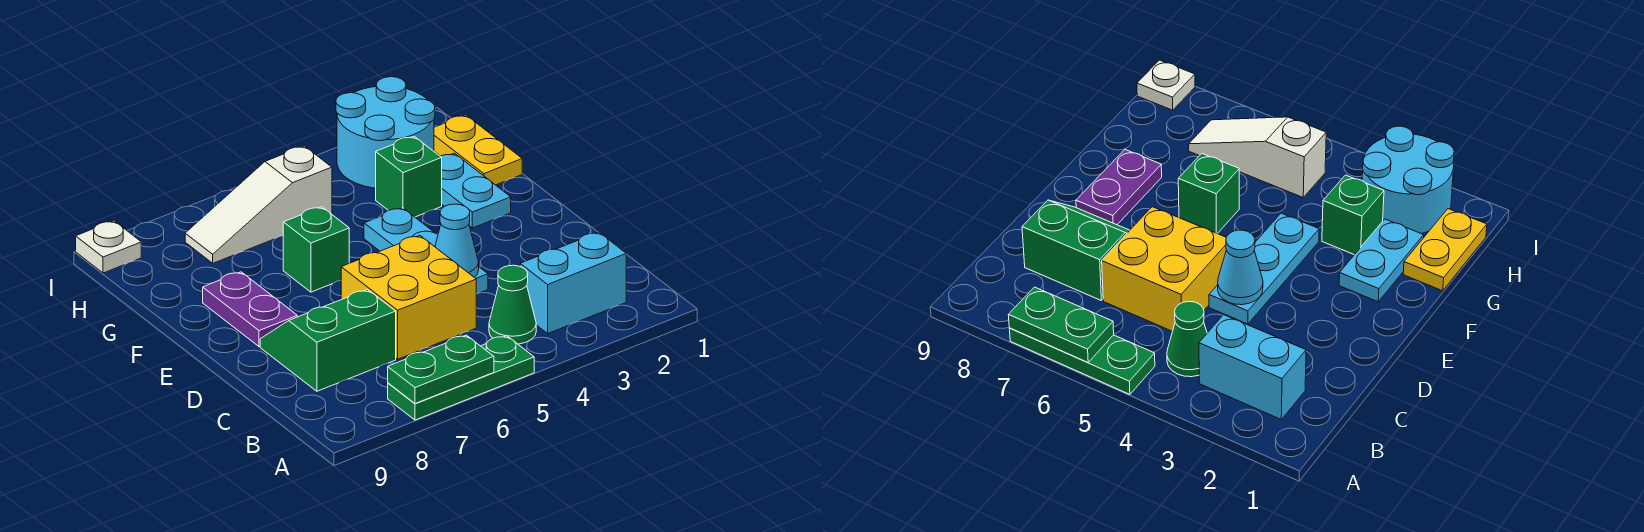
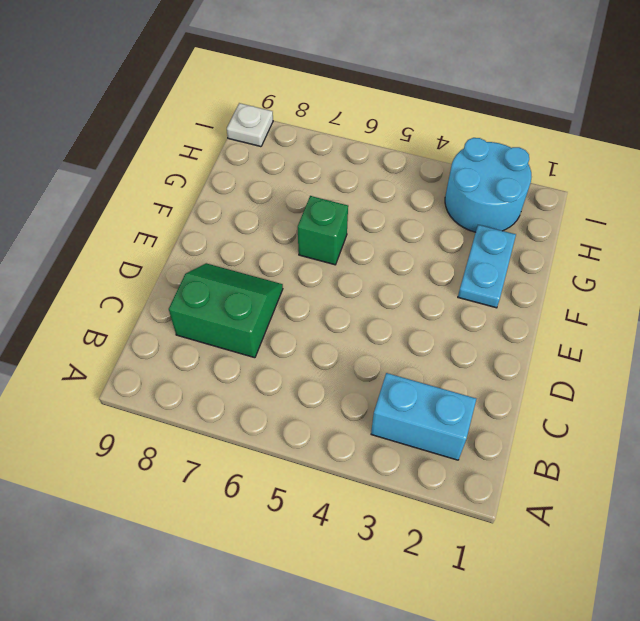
none -> green plate A5:A7 level 1
none -> green cone B4 level 1
none -> yellow brick C5:D6 level 1

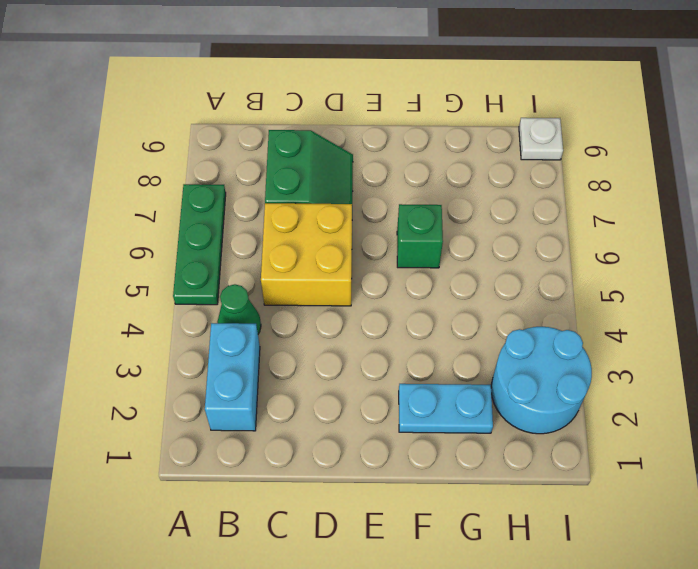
none -> cyan plate D4:F4 level 1
none -> purple plate E8:F8 level 1
none -> yellow plate G1:H1 level 1

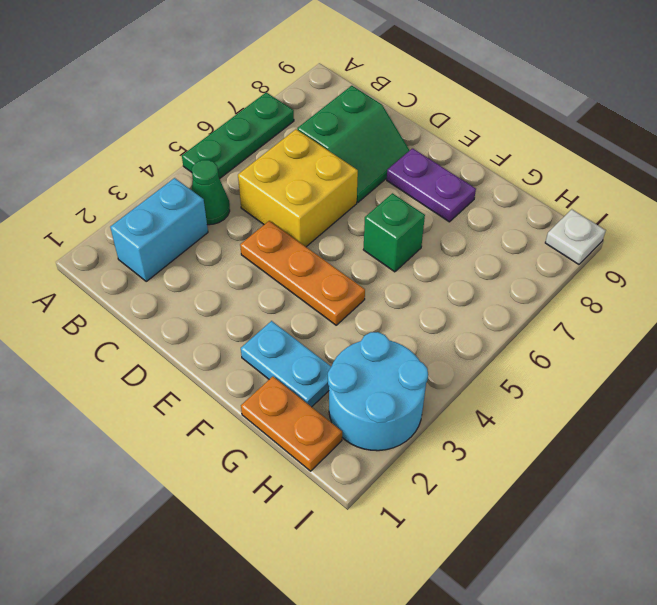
orange plate D4:F4 level 1 -> cyan plate D4:F4 level 1
orange plate G1:H1 level 1 -> yellow plate G1:H1 level 1
none -> green brick G3 level 1
none -> white slope H5:H7 level 1 top 5
none -> green plate A6:A7 level 2

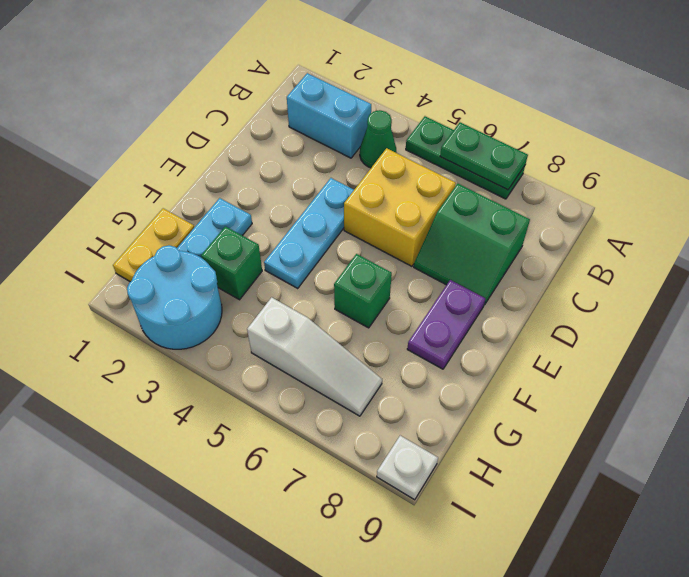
none -> cyan cone D4 level 2

